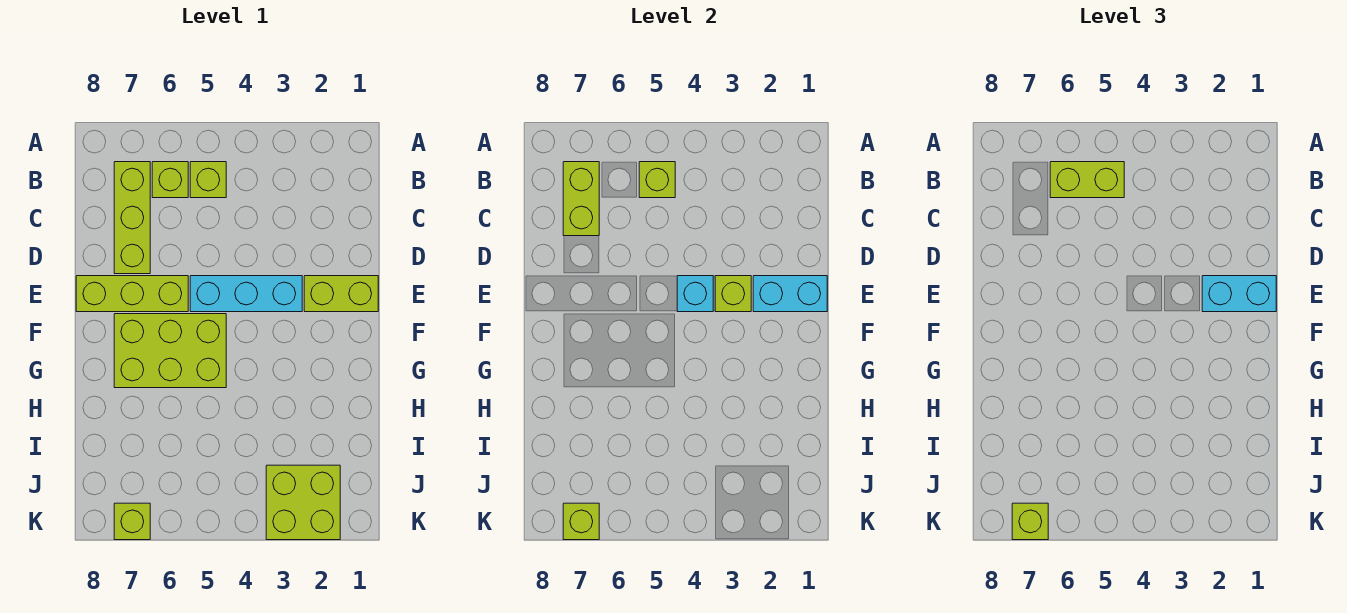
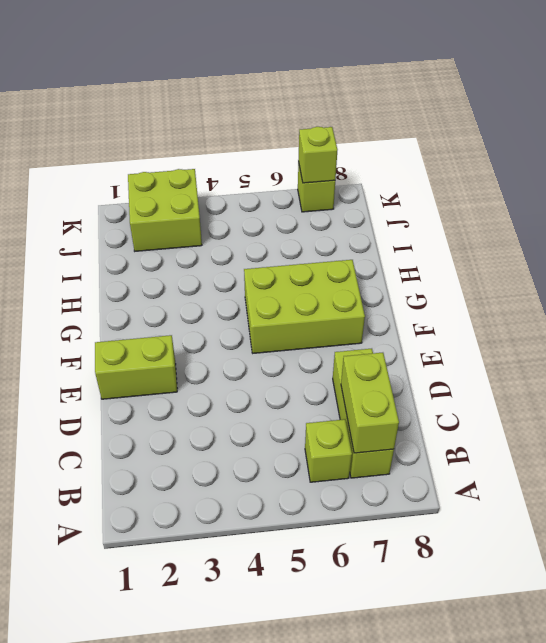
none -> lime brick B5 level 1
none -> cyan brick E3:E5 level 1
none -> lime brick E6:E8 level 1

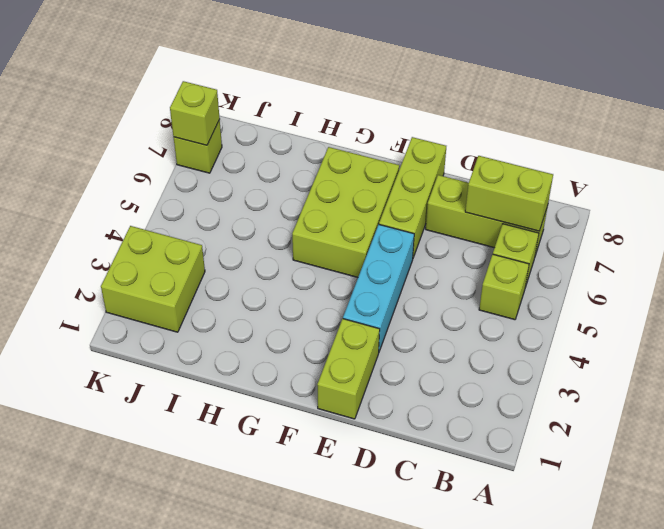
none -> lime brick B5 level 2
none -> cyan brick E1:E2 level 2
none -> lime brick E3 level 2

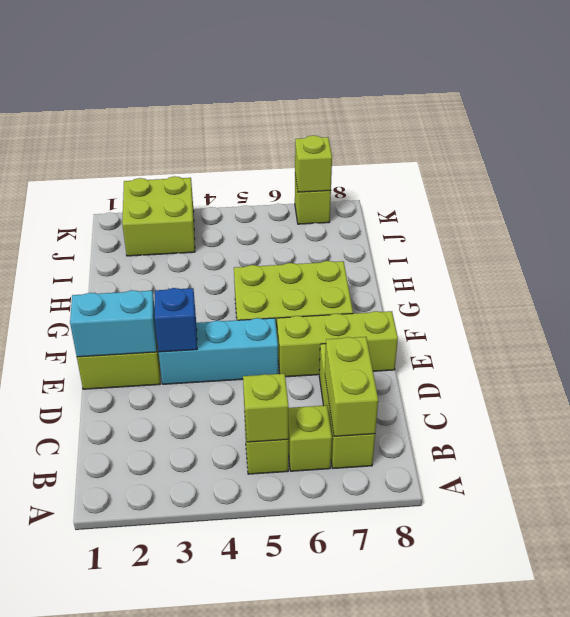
blue brick E3 level 2 -> lime brick E3 level 2
none -> cyan brick E4 level 2
none -> lime brick B5:B6 level 3
none -> cyan brick E1:E2 level 3

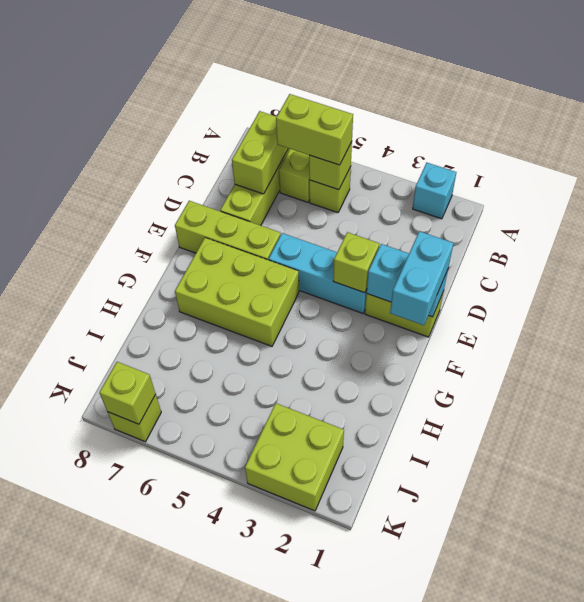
cyan brick A2 level 1 -> cyan brick E4 level 2
cyan brick E1:F1 level 3 -> cyan brick E1:E2 level 3
none -> lime brick K7 level 3

